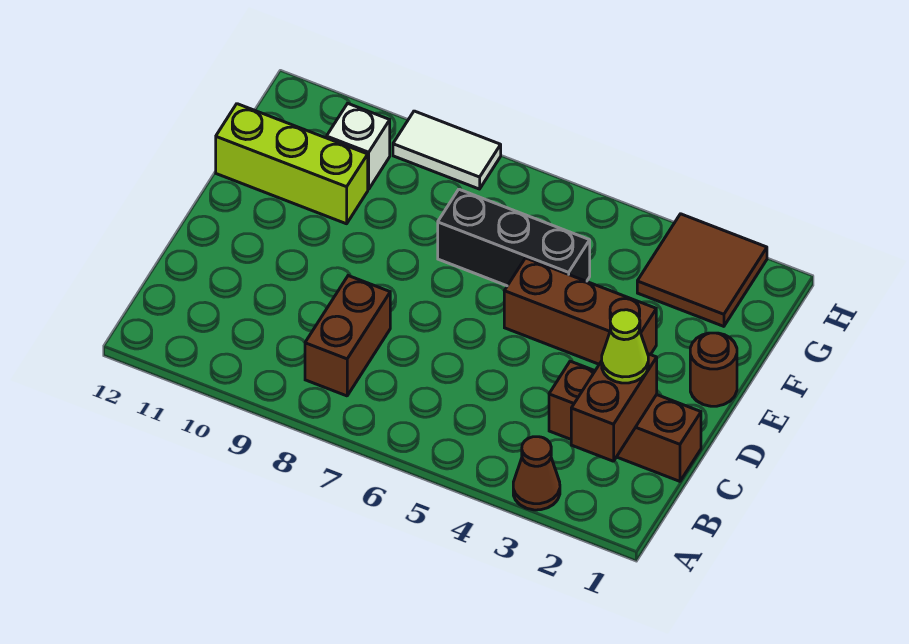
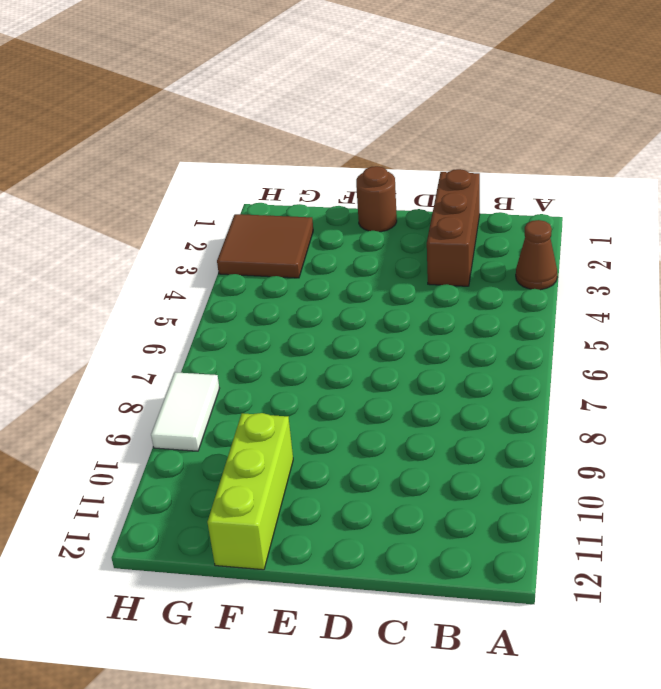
none -> brown brick B8:C8 level 1
none -> brown brick E3:E5 level 1
none -> black brick F5:F7 level 1

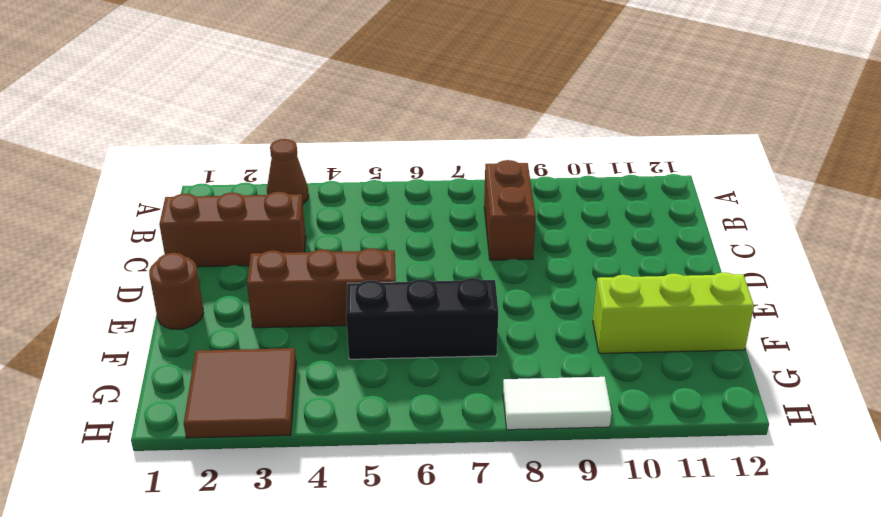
none -> white brick G10 level 1
none -> brown brick B2:C2 level 2
none -> lime cone C2 level 3

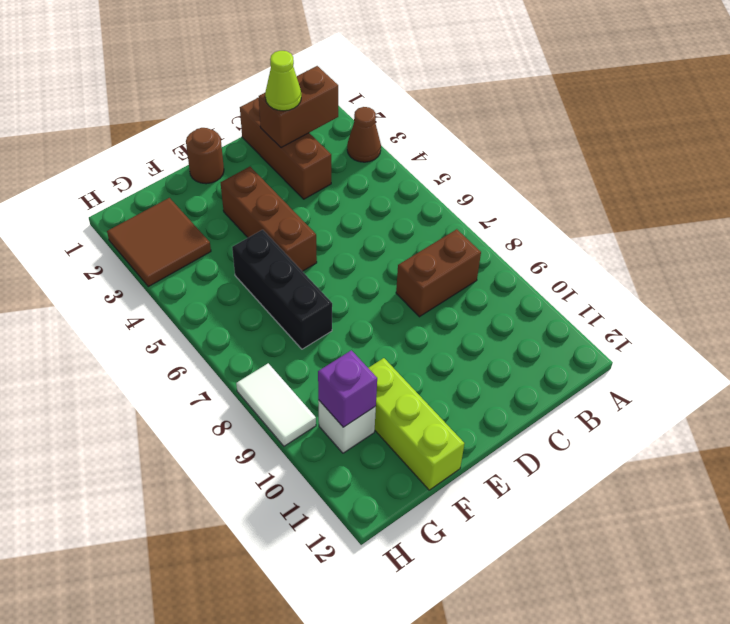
purple brick G10 level 2 -> none

